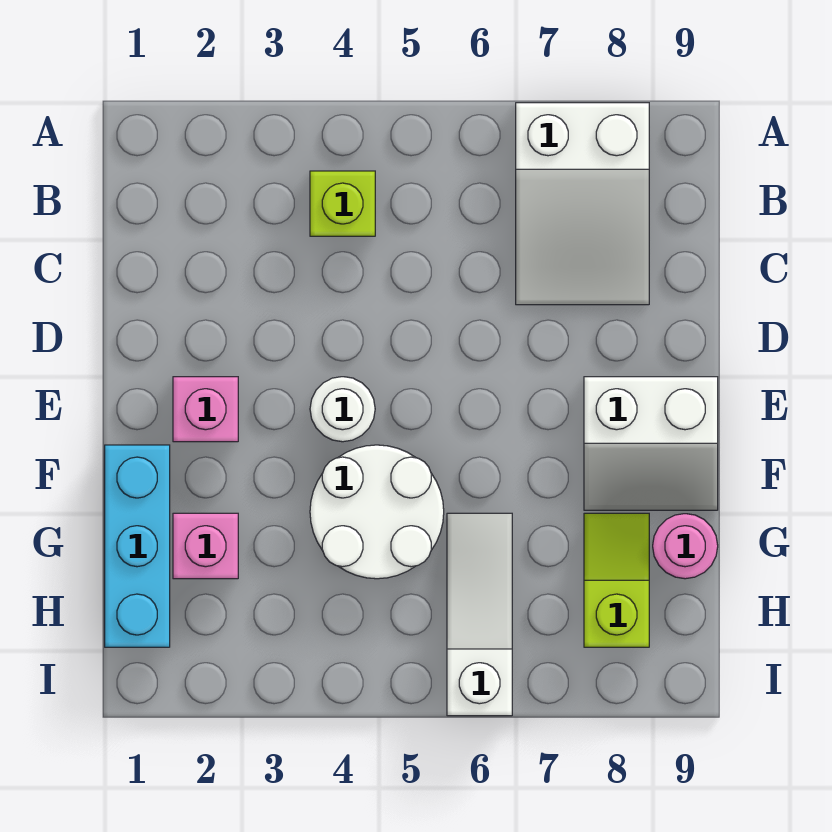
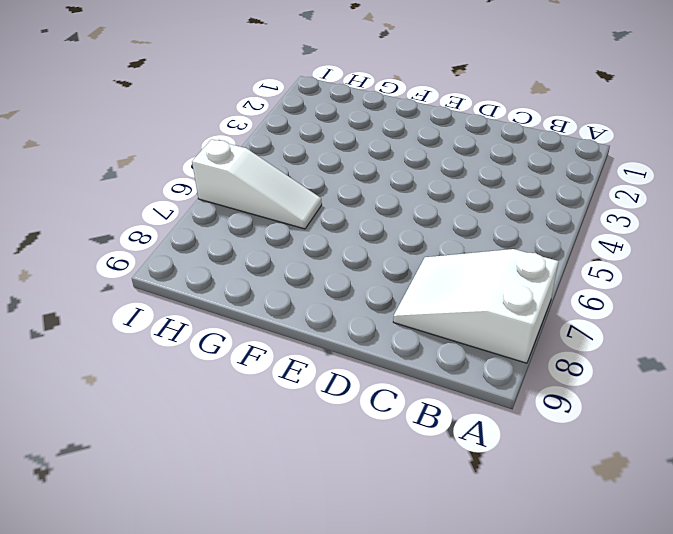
none -> lime brick B4 level 1
none -> pink brick E2 level 1

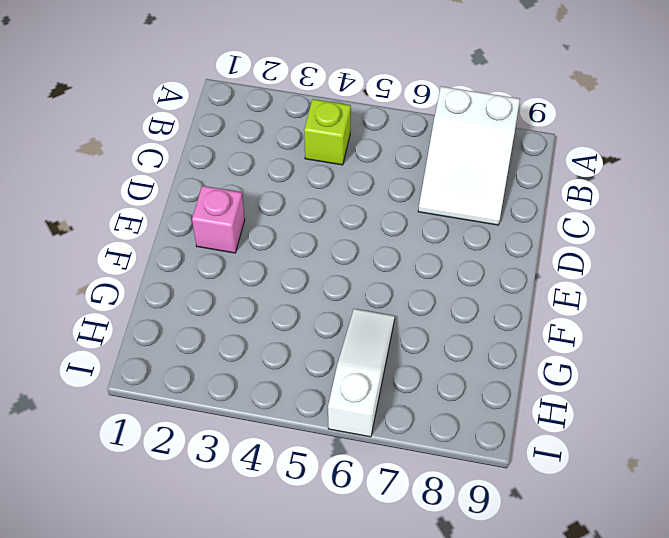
none -> white round brick E4 level 1
none -> white slope E8:F9 level 1 top E

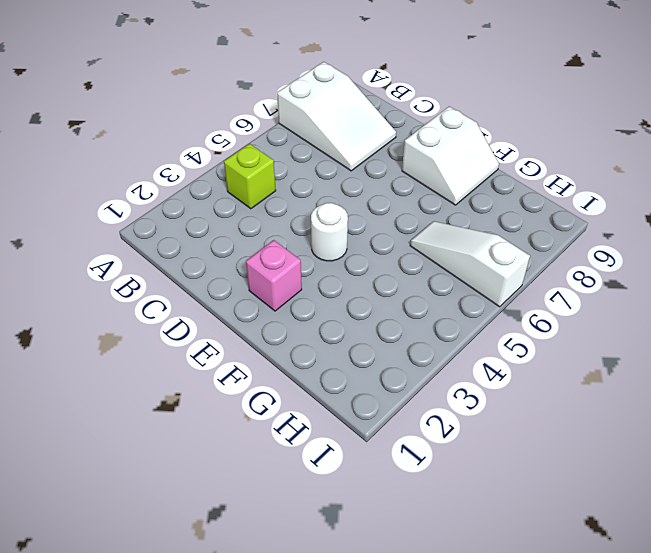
none -> cyan brick F1:H1 level 1
none -> white round brick F4:G5 level 1

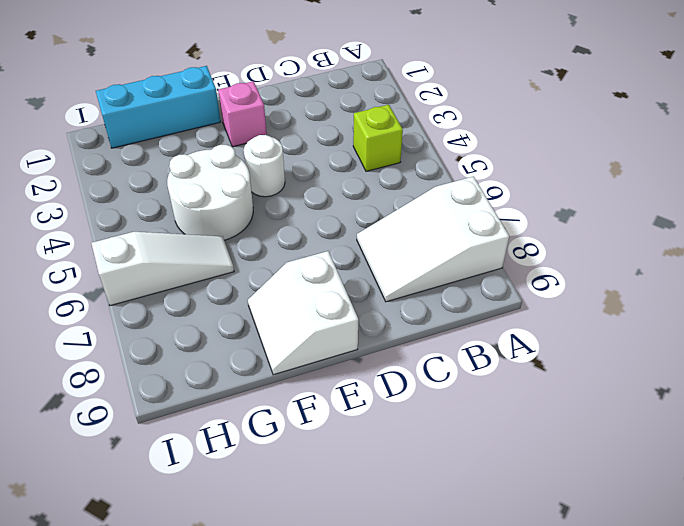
none -> pink brick G2 level 1
none -> lime slope G8:H8 level 1 top H

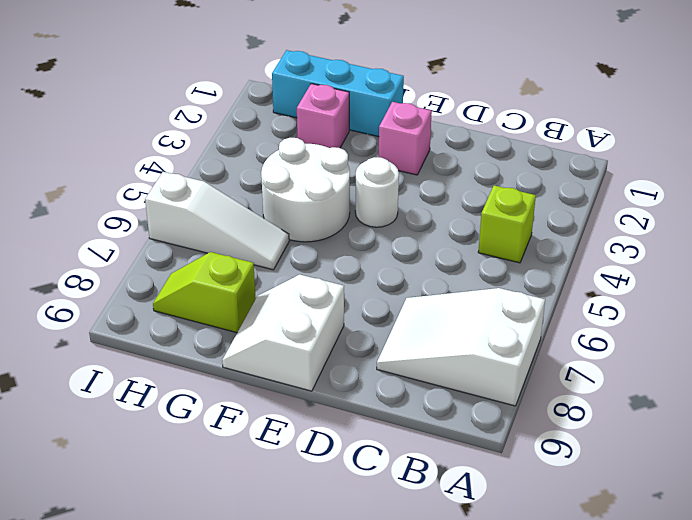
lime slope G8:H8 level 1 top G -> lime slope G8:H8 level 1 top H
none -> pink round brick G9 level 1

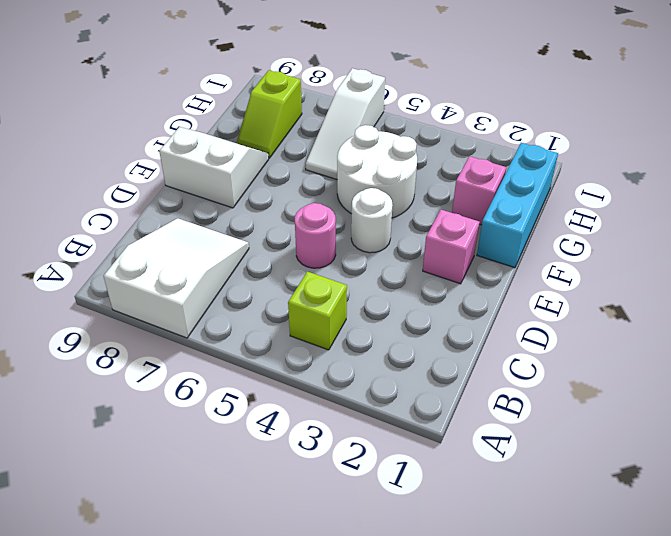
pink round brick D5 level 1 -> pink round brick G9 level 1

